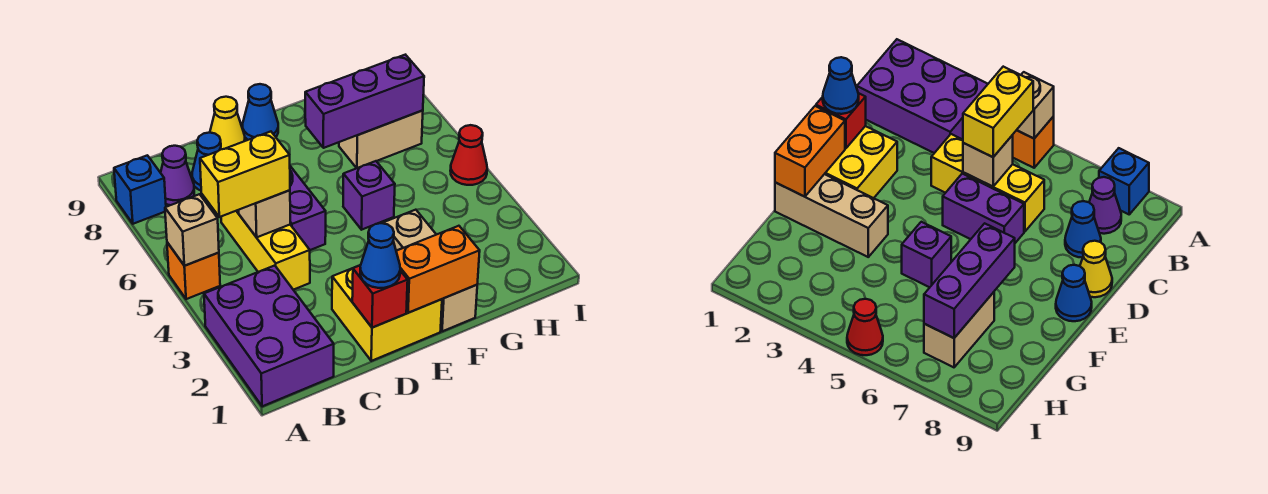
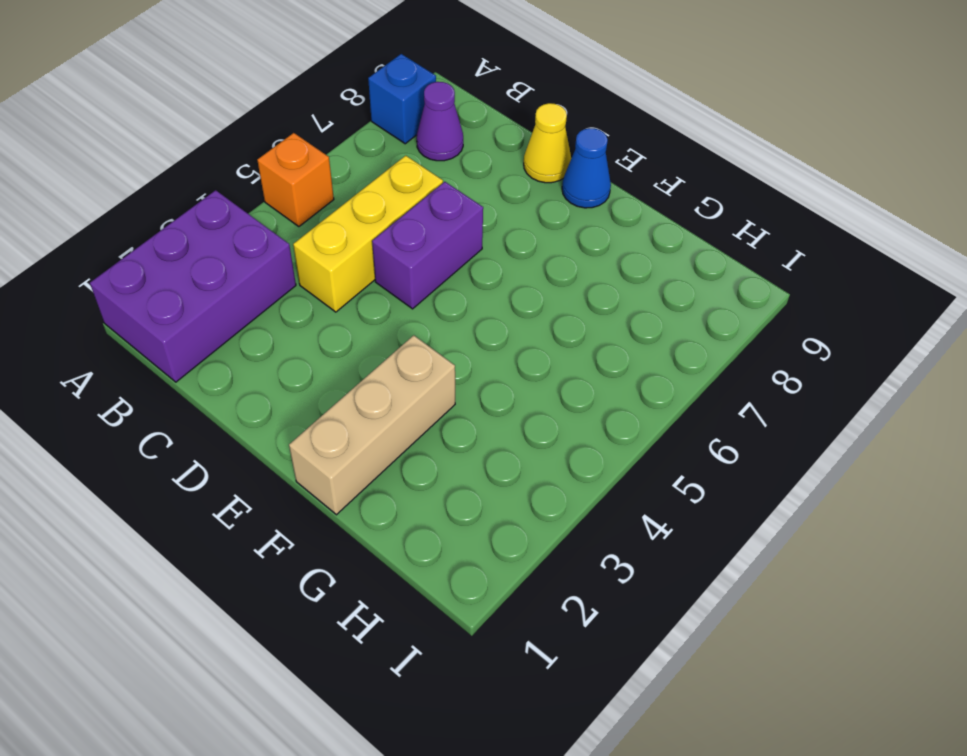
none -> blue cone C8 level 1
none -> yellow brick D1:E2 level 1
none -> purple brick F5 level 1

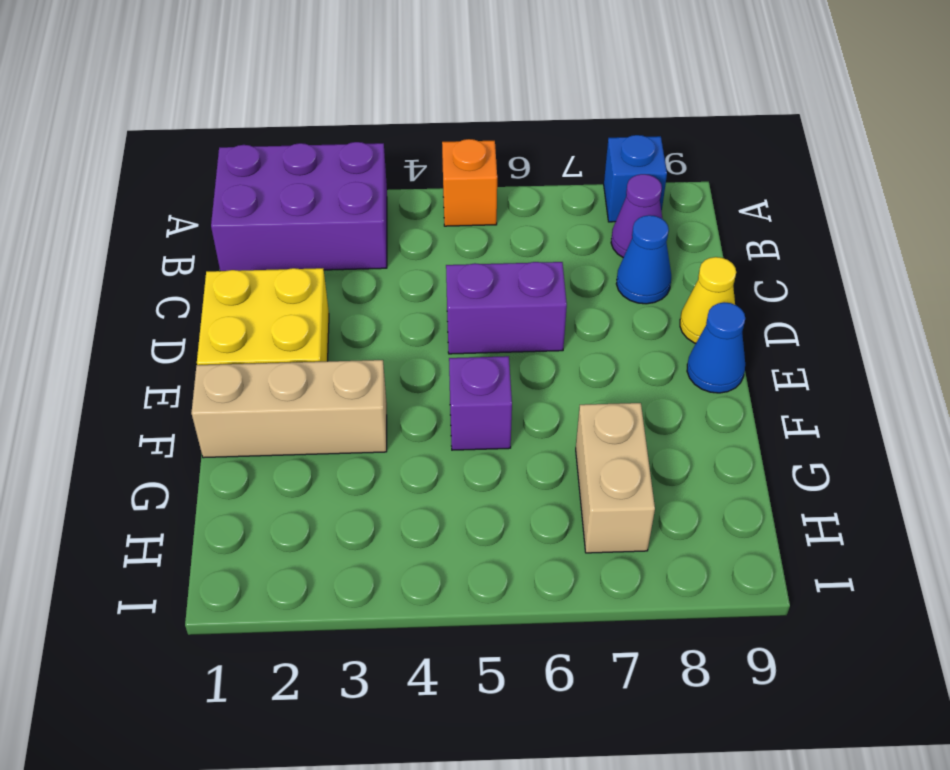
none -> yellow brick C4:C6 level 1
none -> red cone I5 level 1
none -> tan brick A5 level 2

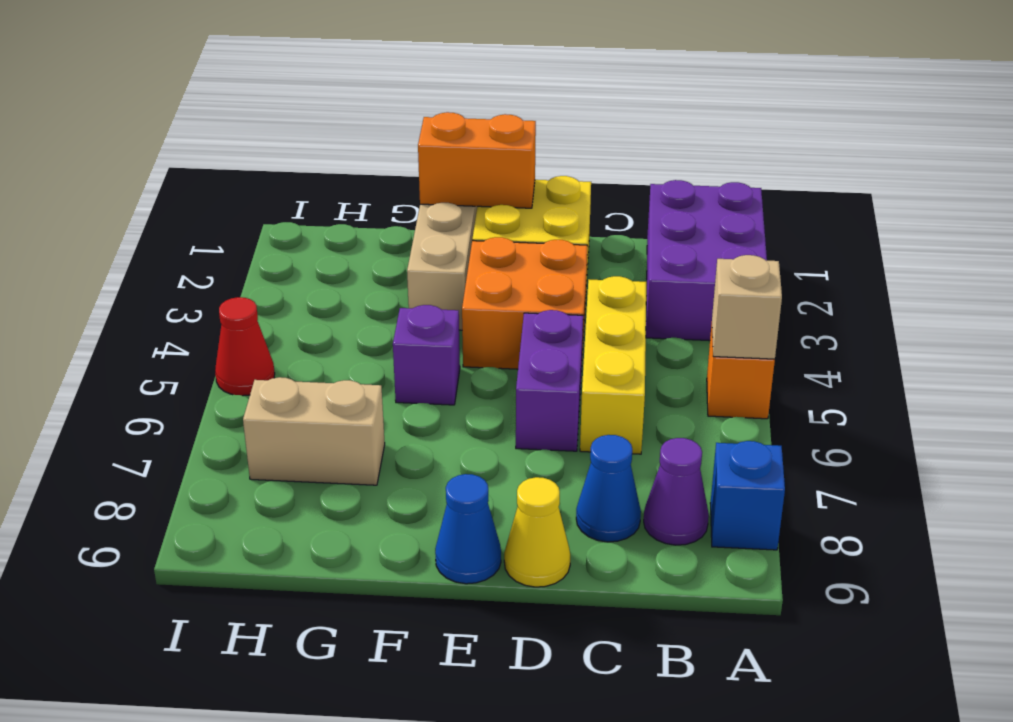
orange brick D3:E4 level 1 -> none
none -> tan brick C5 level 2
none -> red brick D1 level 2
none -> purple brick F7:H7 level 2

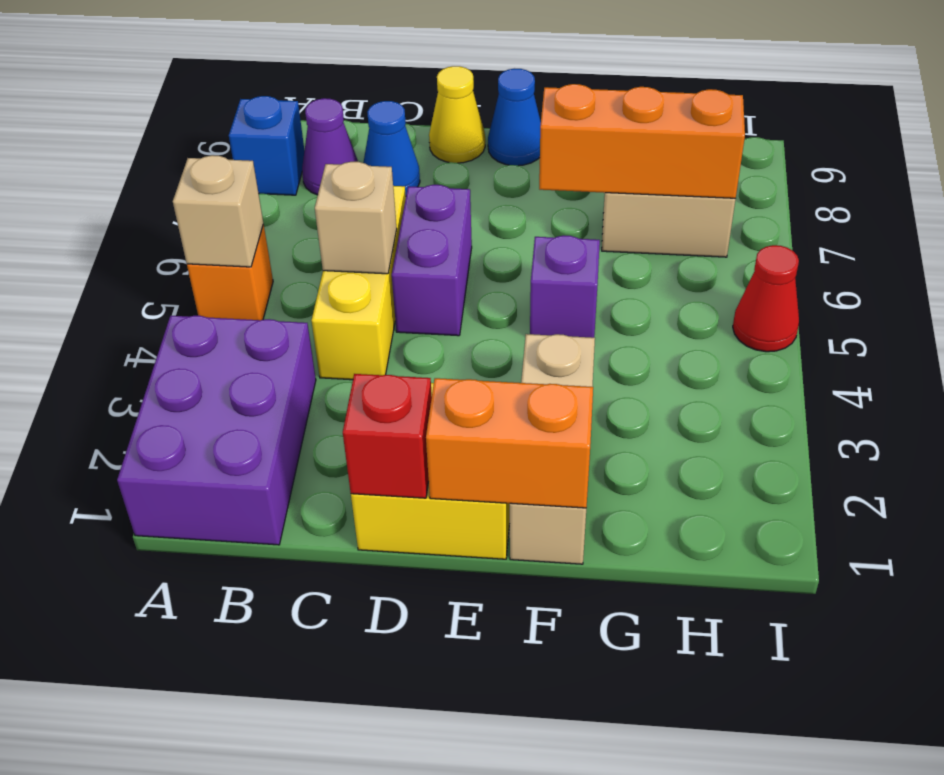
orange brick F7:H7 level 2 -> purple brick F7:H7 level 2
none -> yellow brick B5:C5 level 3
none -> blue cone D1 level 3

